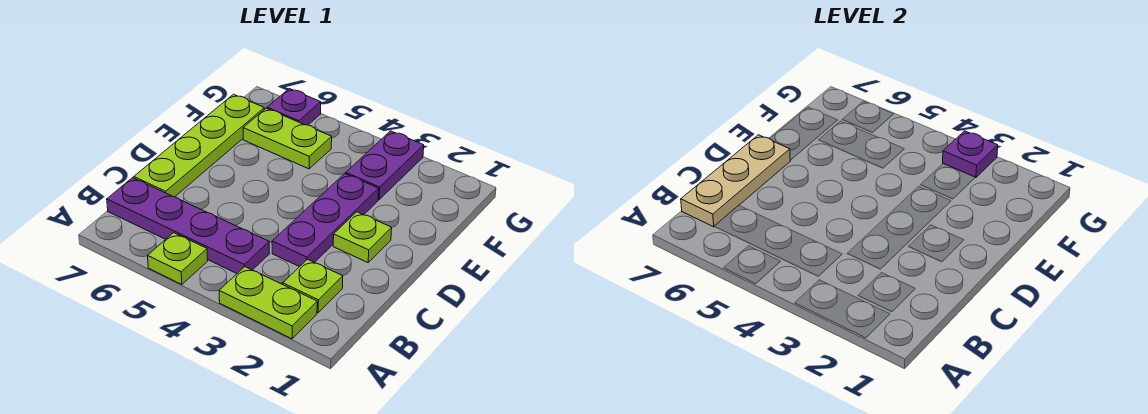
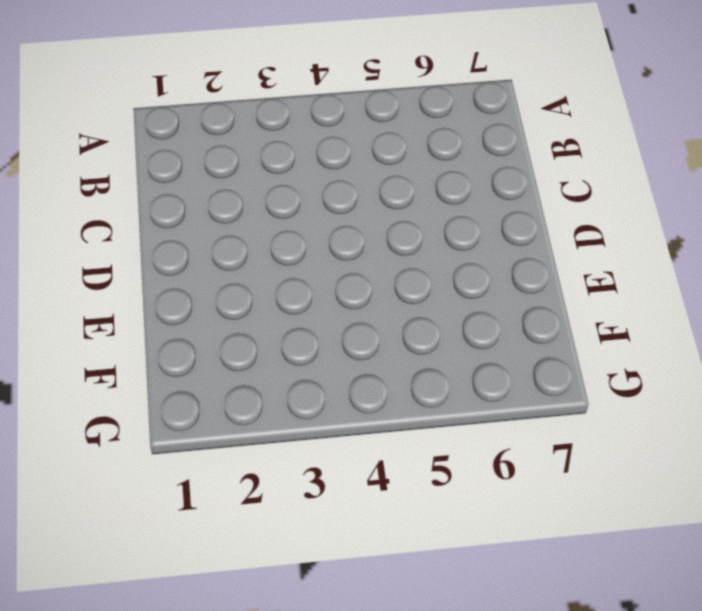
none -> lime plate A2:A3 level 1
none -> lime plate A5 level 1
none -> lime plate B2 level 1

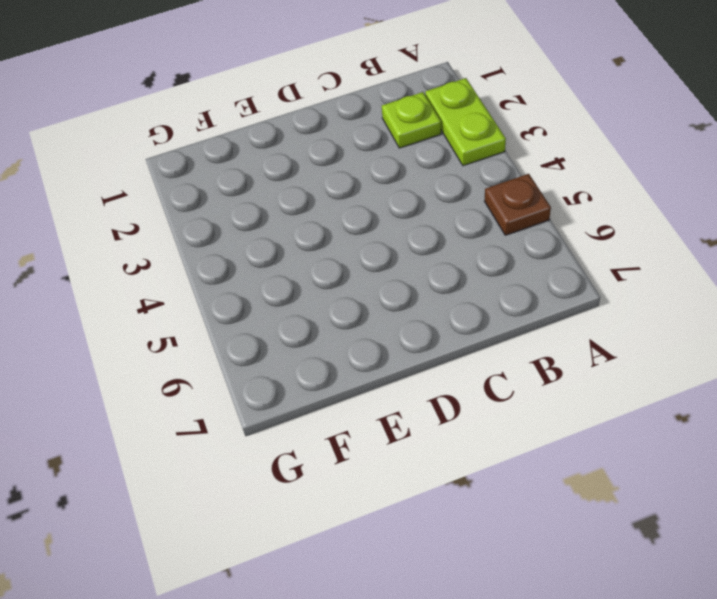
brown plate A5 level 1 -> lime plate A5 level 1
none -> purple plate B4:B7 level 1
none -> purple plate C3:E3 level 1
none -> lime plate C7:F7 level 1

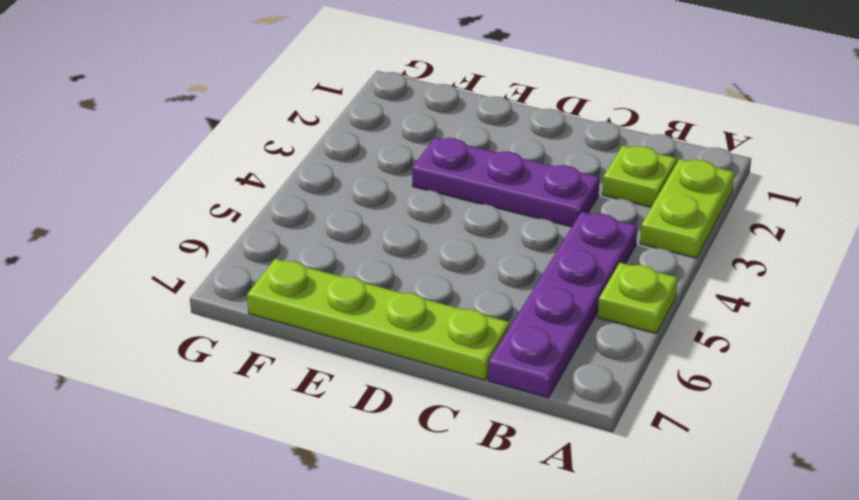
none -> lime plate D2 level 1
none -> purple plate F3:G3 level 1
none -> lime plate F5:F6 level 1

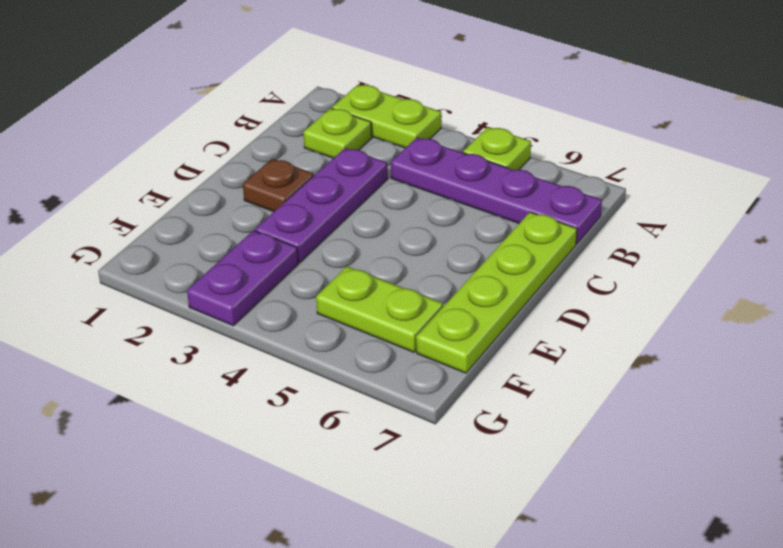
brown plate D2 level 1 -> lime plate D2 level 1
none -> purple plate G6 level 1
none -> tan plate B7:D7 level 2
none -> purple plate G3 level 2

